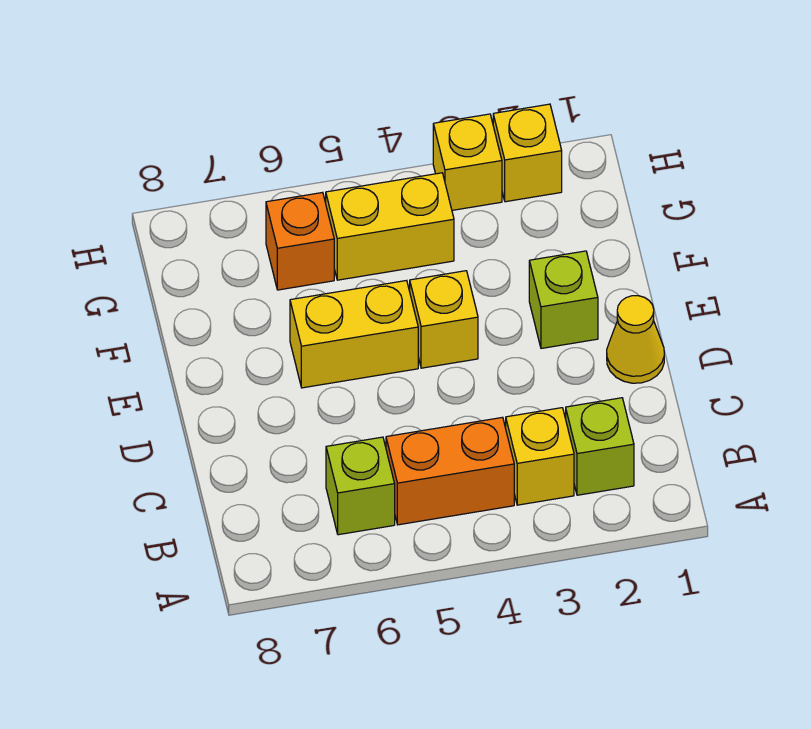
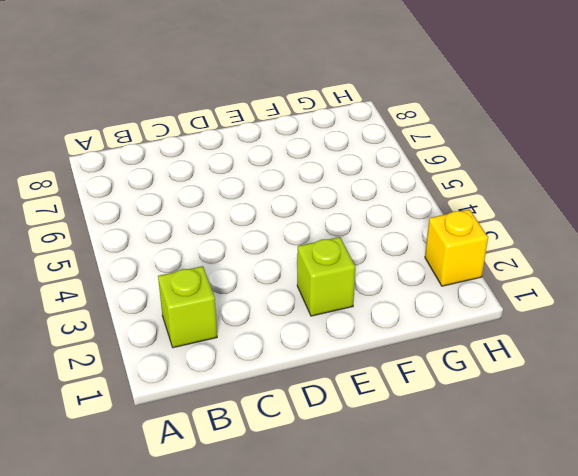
none -> yellow brick B3 level 1
none -> orange brick B4:B5 level 1
none -> lime brick B6 level 1

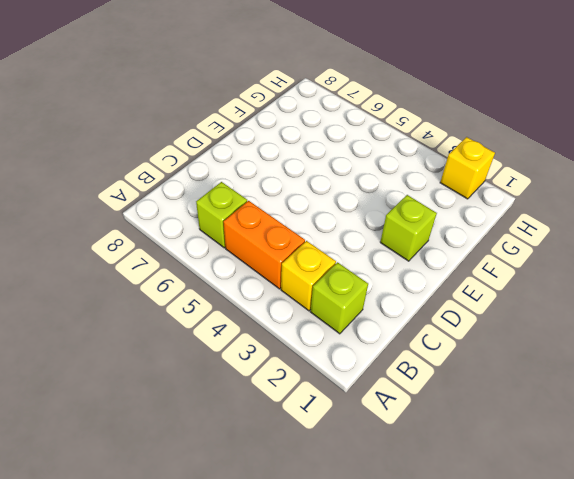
none -> yellow cone D1 level 1
none -> yellow brick E4 level 1
none -> yellow brick E5:E6 level 1

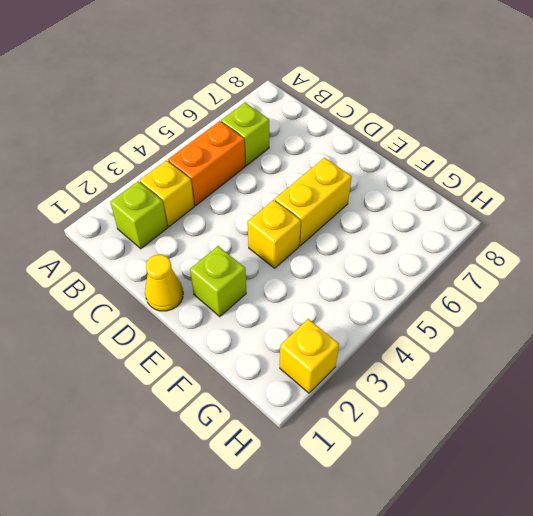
none -> yellow brick G4:G5 level 1
none -> orange brick G6 level 1
none -> yellow brick H3 level 1

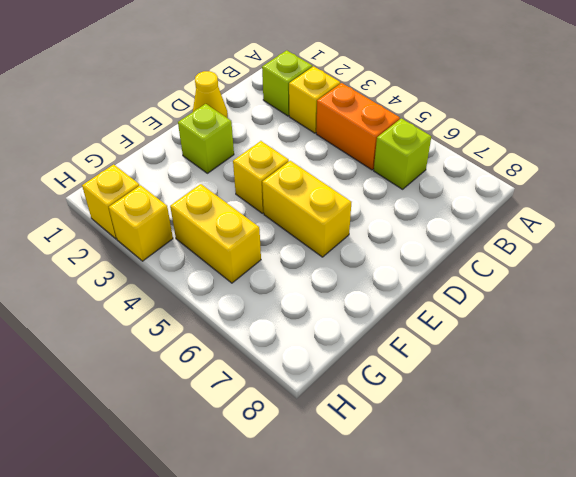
none -> orange brick G6 level 1

